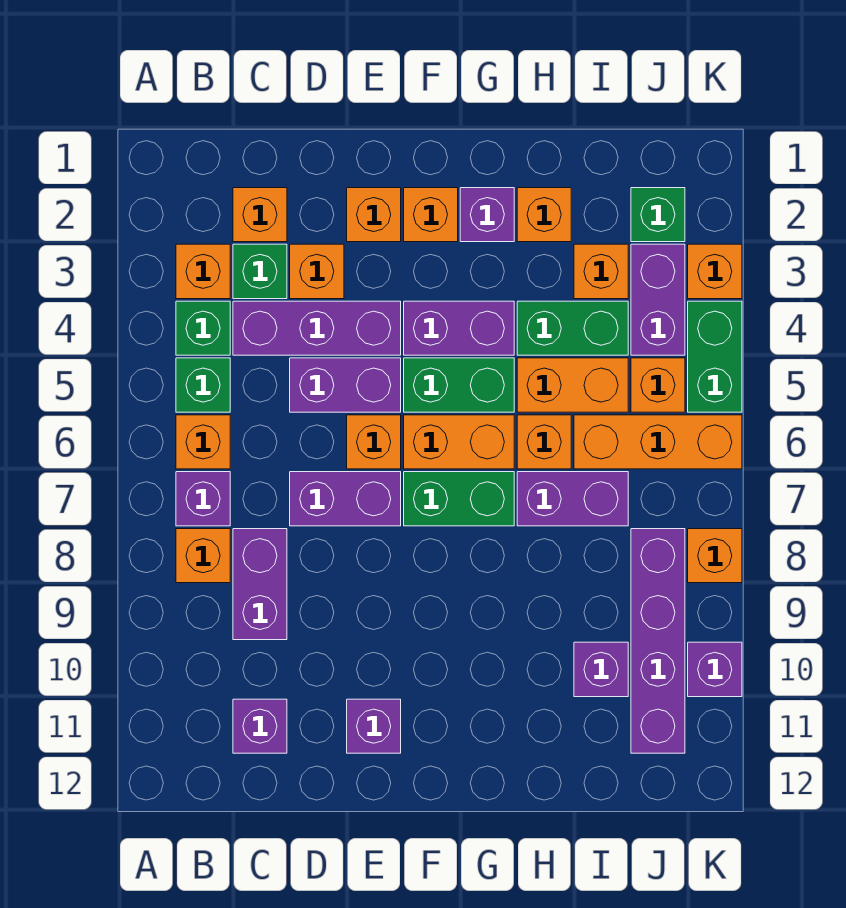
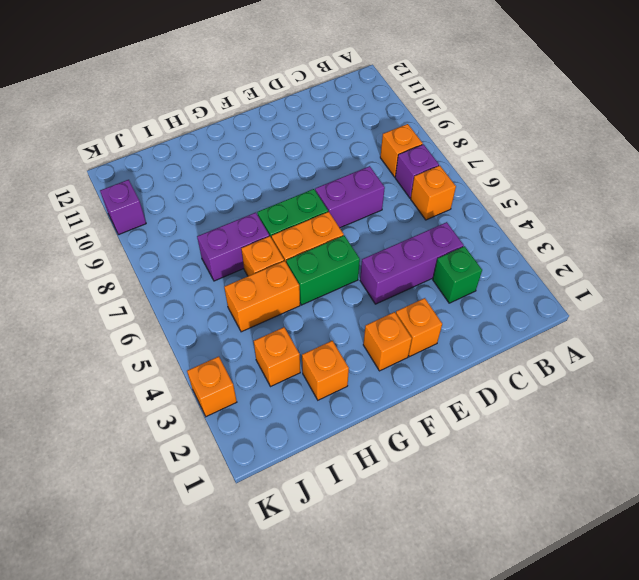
none -> orange brick B3 level 1
none -> green brick B4 level 1
none -> green brick B5 level 1
none -> orange brick C2 level 1

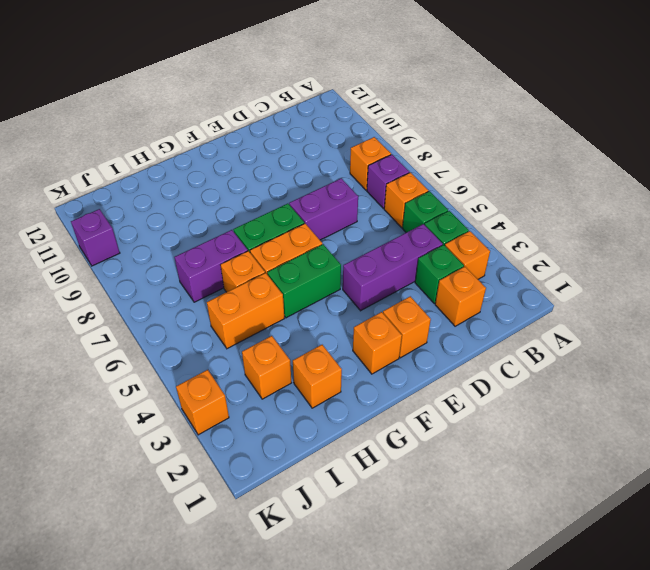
none -> purple brick C8:C9 level 1
none -> purple brick C11 level 1
none -> orange brick D3 level 1
none -> purple brick D5:E5 level 1

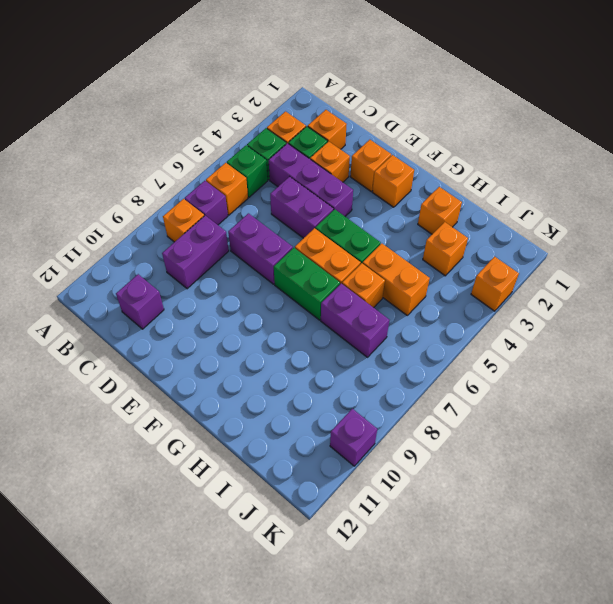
none -> orange brick E6 level 1
none -> purple brick E11 level 1
none -> purple brick F4:G4 level 1
none -> purple brick G2 level 1

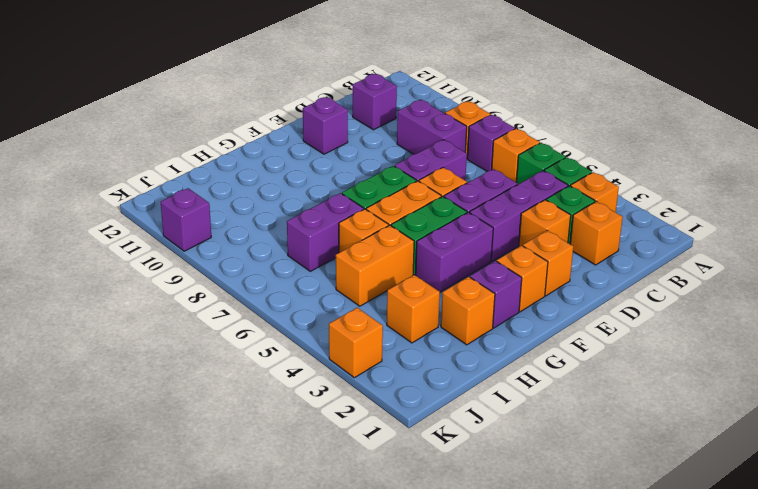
none -> green brick H4:I4 level 1
none -> orange brick I6:K6 level 1
none -> purple brick I10 level 1
none -> green brick J2 level 1

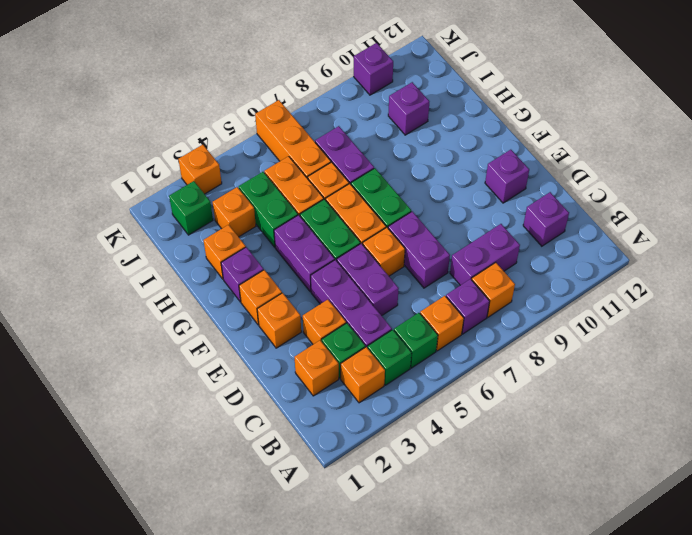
none -> purple brick J3:J4 level 1
none -> orange brick J5 level 1
none -> purple brick J8:J11 level 1
none -> green brick K4:K5 level 1

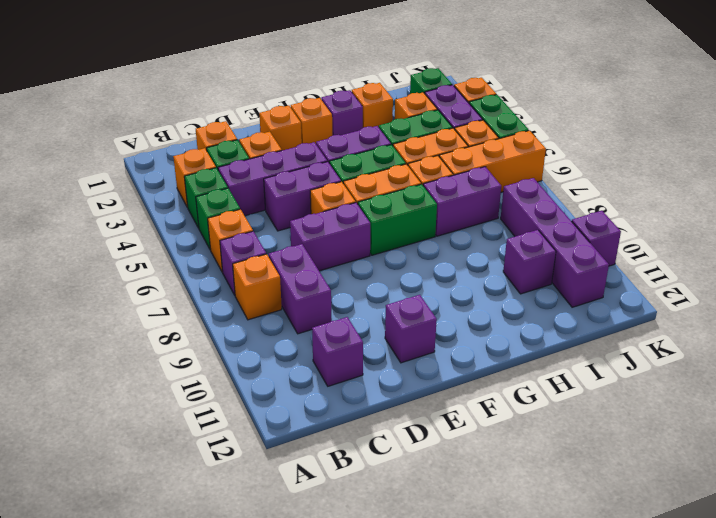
none -> orange brick K8 level 1

